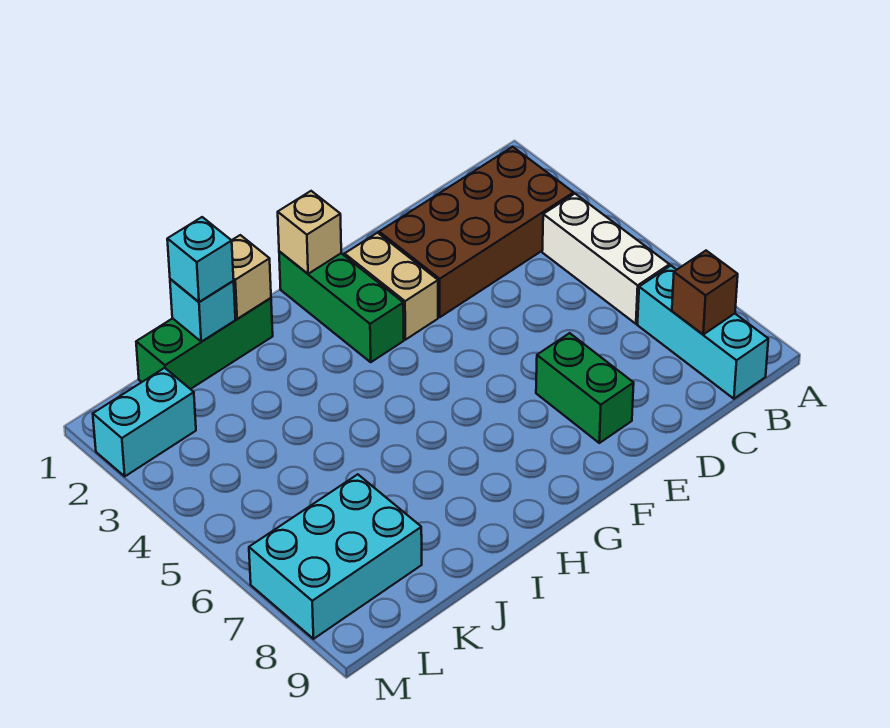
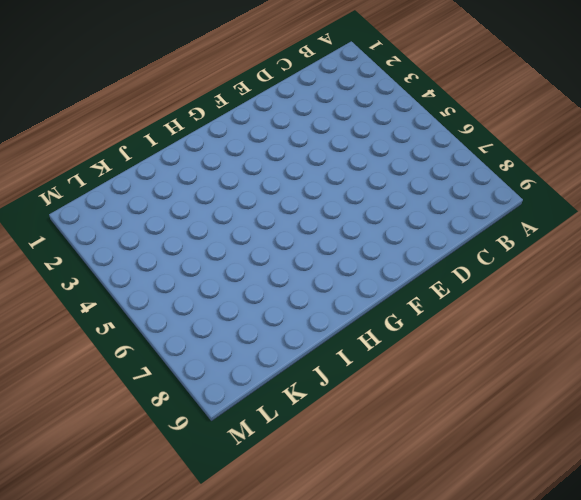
none -> brown brick B2:E3 level 1
none -> white brick B4:B6 level 1
none -> cyan brick B7:B9 level 1

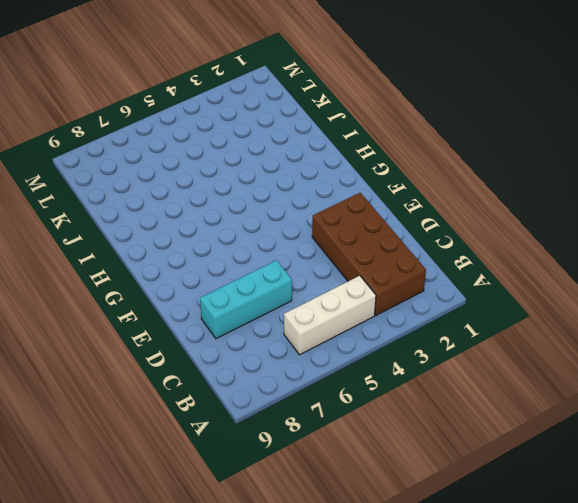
cyan brick D6:D8 level 1 -> cyan brick B7:B9 level 1
none -> green brick E7:E8 level 1
none -> tan brick F2:F3 level 1
none -> green brick G1:G3 level 1

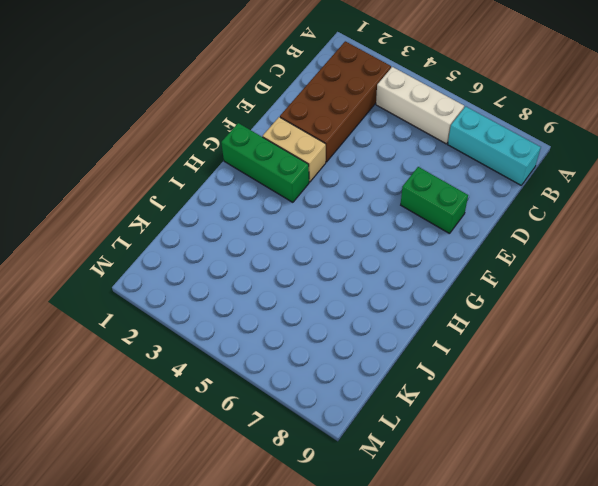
none -> green brick I1:K1 level 1
none -> cyan brick K7:M8 level 1
none -> cyan brick L2:M2 level 1

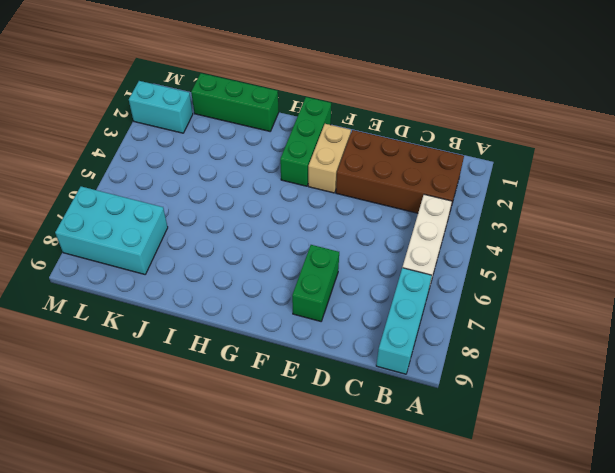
none -> brown brick B8 level 2
none -> tan brick G1 level 2
none -> tan brick I1 level 2

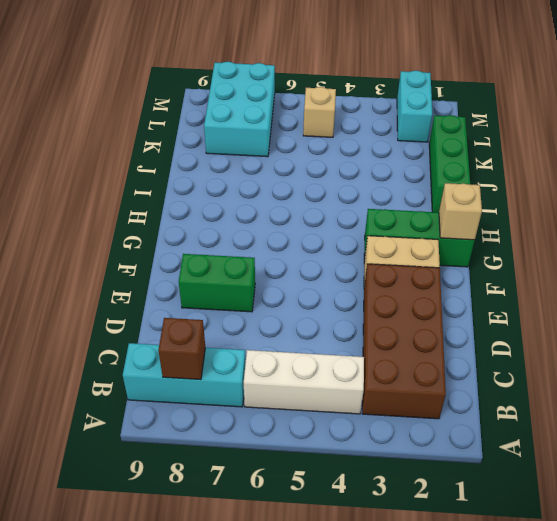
tan brick L5 level 1 -> tan brick I1 level 2
none -> cyan brick J1 level 2
none -> cyan brick J1 level 3

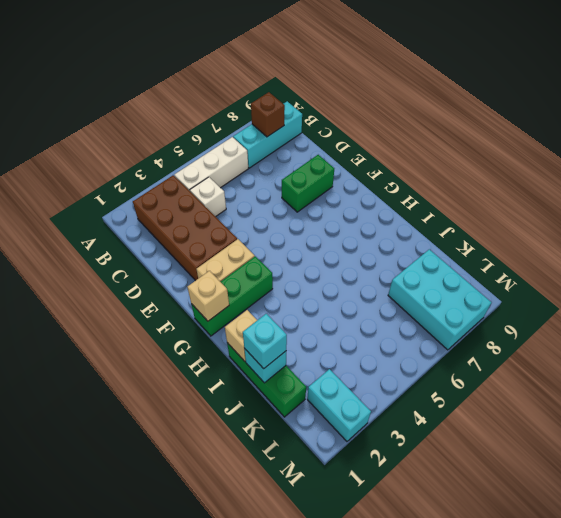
white brick C4 level 1 -> none

